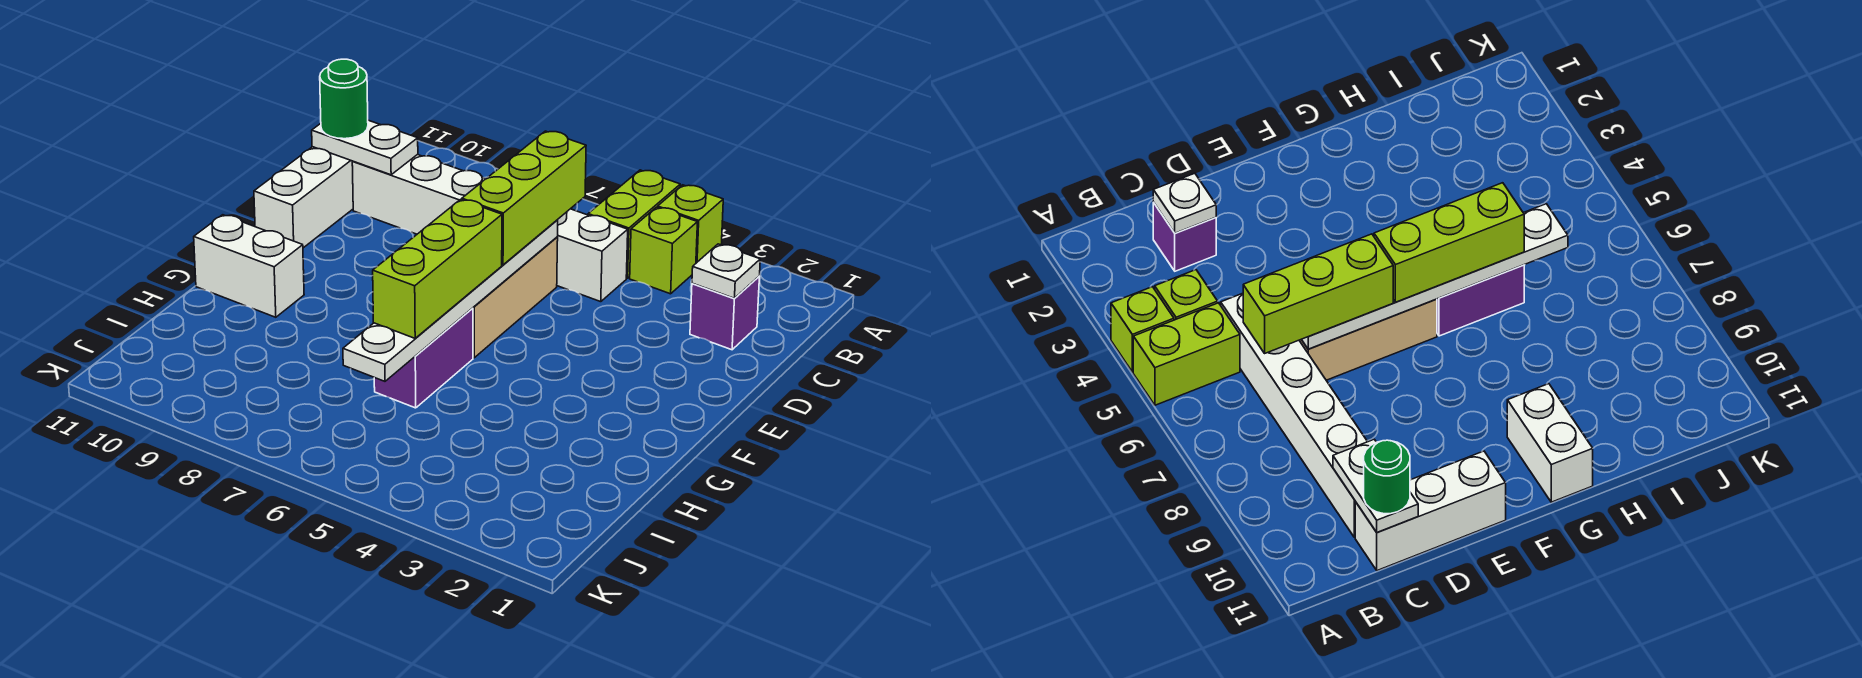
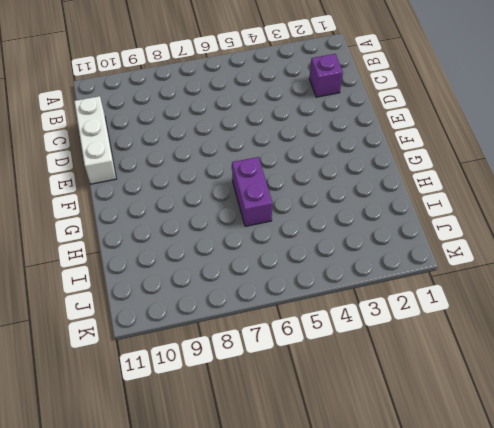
none -> lime brick A4 level 1
none -> lime brick A5:B5 level 1
none -> lime brick B4 level 1

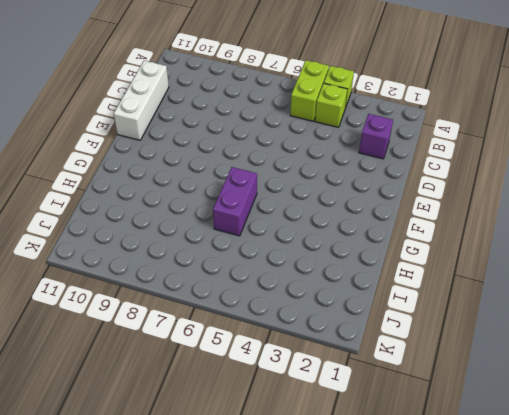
none -> white brick C5:C10 level 1
none -> tan brick D6:F6 level 1
none -> white brick G10:G11 level 1

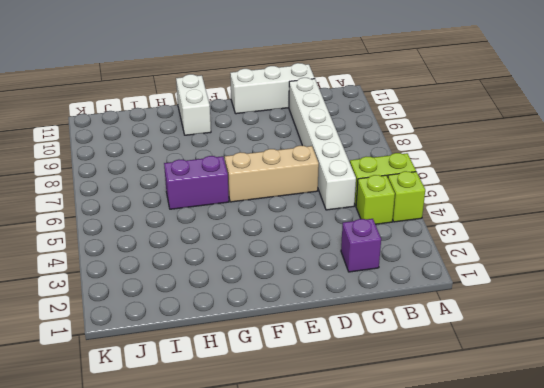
none -> white plate C2 level 2
none -> white plate C10:C11 level 2
none -> white plate D6:I6 level 2

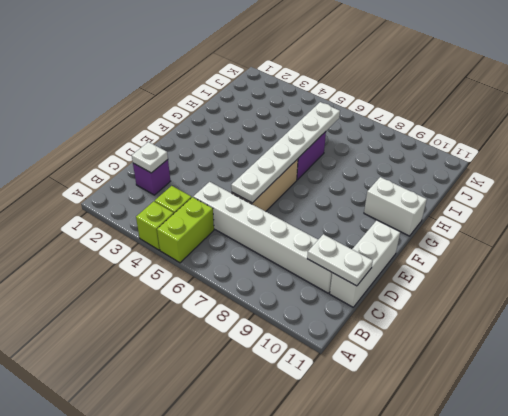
none -> lime brick C6:E6 level 3
none -> green round brick C11 level 3
none -> lime brick F6:H6 level 3

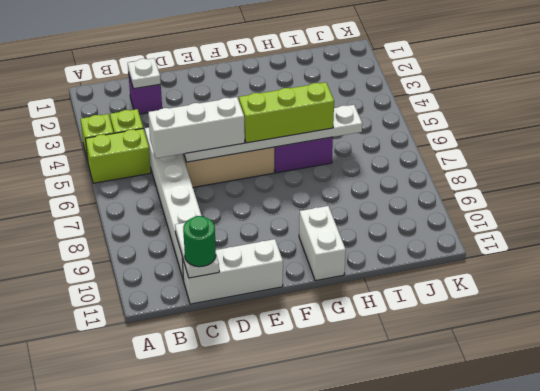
white brick C6:E6 level 3 -> lime brick C6:E6 level 3

